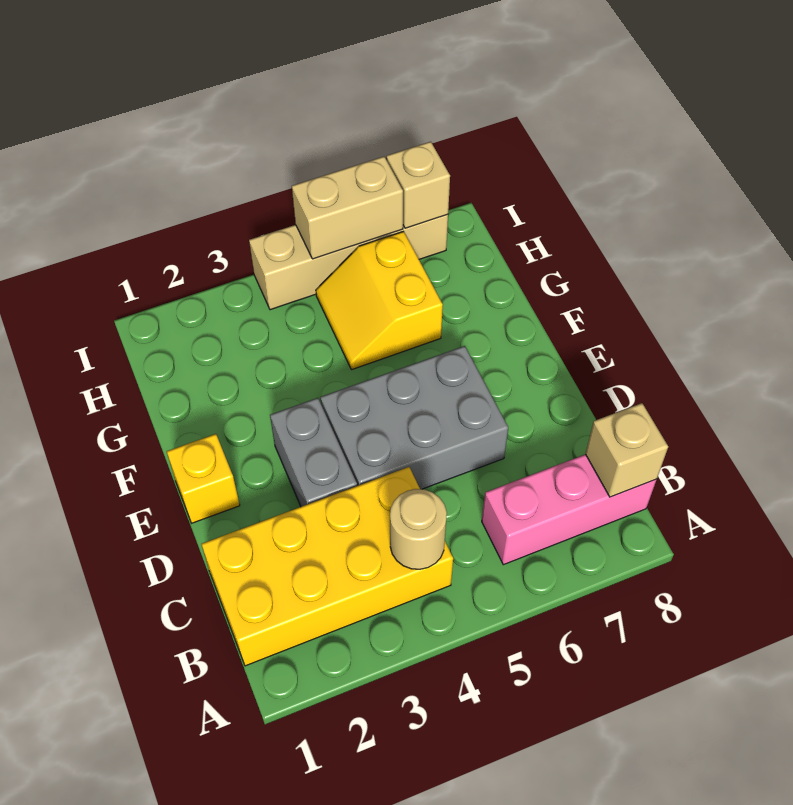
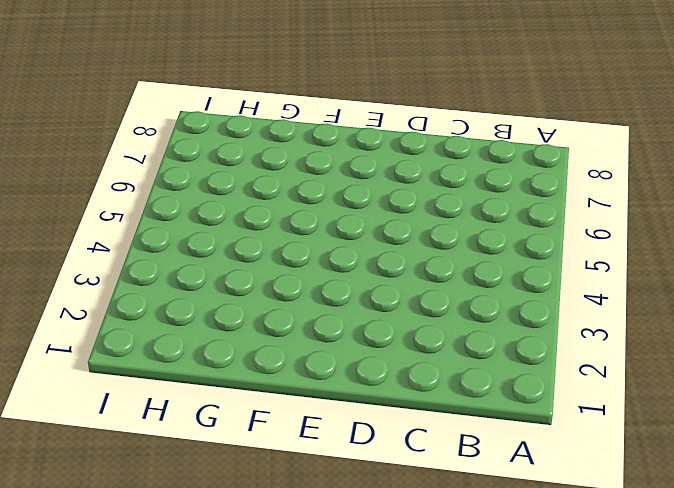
none -> yellow brick B1:C4 level 1
none -> pink brick B6:B8 level 1

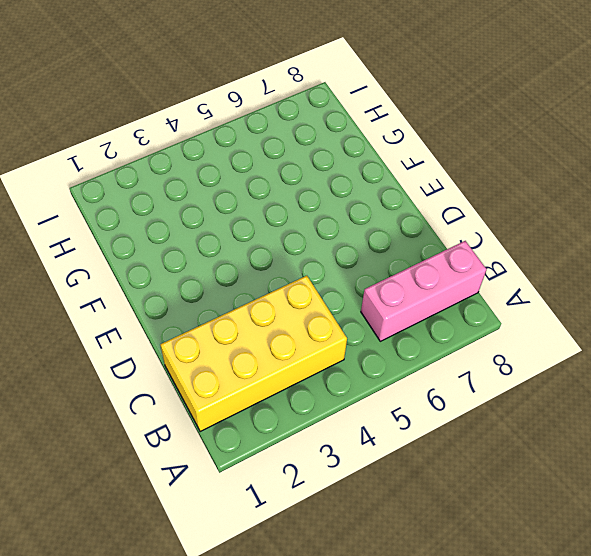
none -> grey brick D3:E3 level 1
none -> grey brick D4:E6 level 1

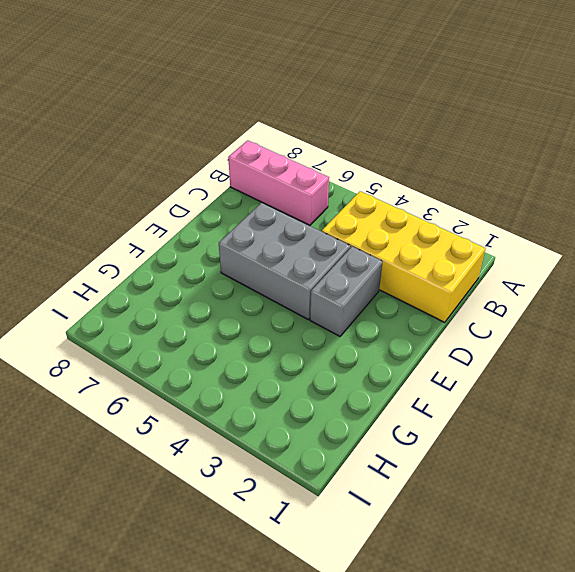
none -> yellow brick E1 level 1
none -> yellow slope G5:H6 level 1 top 6

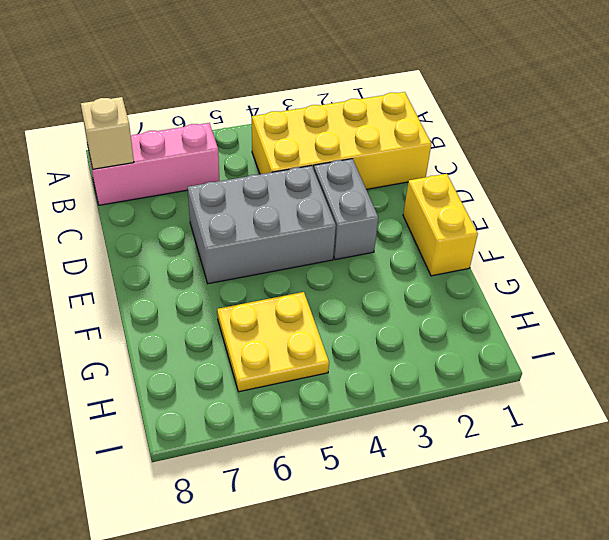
yellow brick E1:F1 level 1 -> yellow brick E1 level 1
yellow plate G5:H6 level 1 -> yellow slope G5:H6 level 1 top 6
none -> tan brick I4:I7 level 1
none -> tan round brick B4 level 2

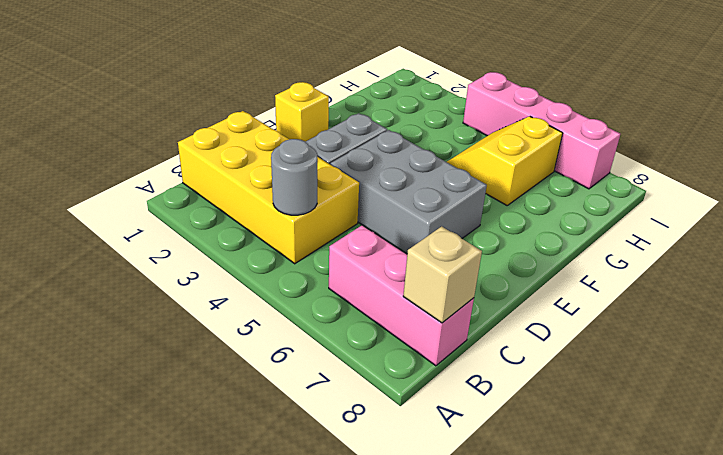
grey round brick B4 level 2 -> tan round brick B4 level 2
pink brick I4:I7 level 1 -> tan brick I4:I7 level 1
none -> tan brick I5:I6 level 2
none -> tan brick I7 level 2

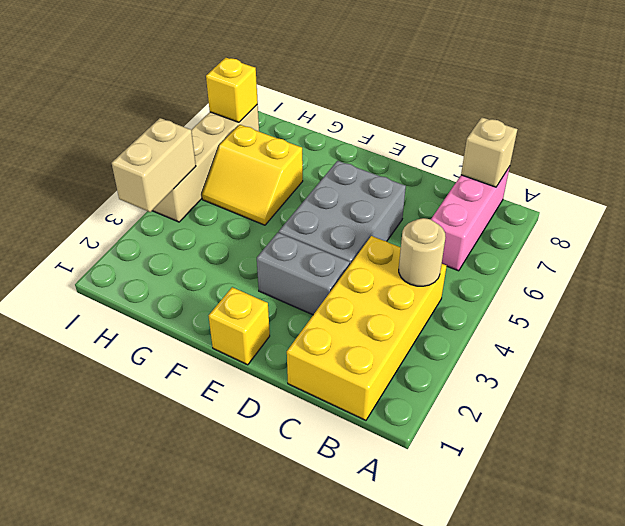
tan brick I3:I4 level 2 -> tan brick I5:I6 level 2
yellow brick I7 level 2 -> tan brick I7 level 2

